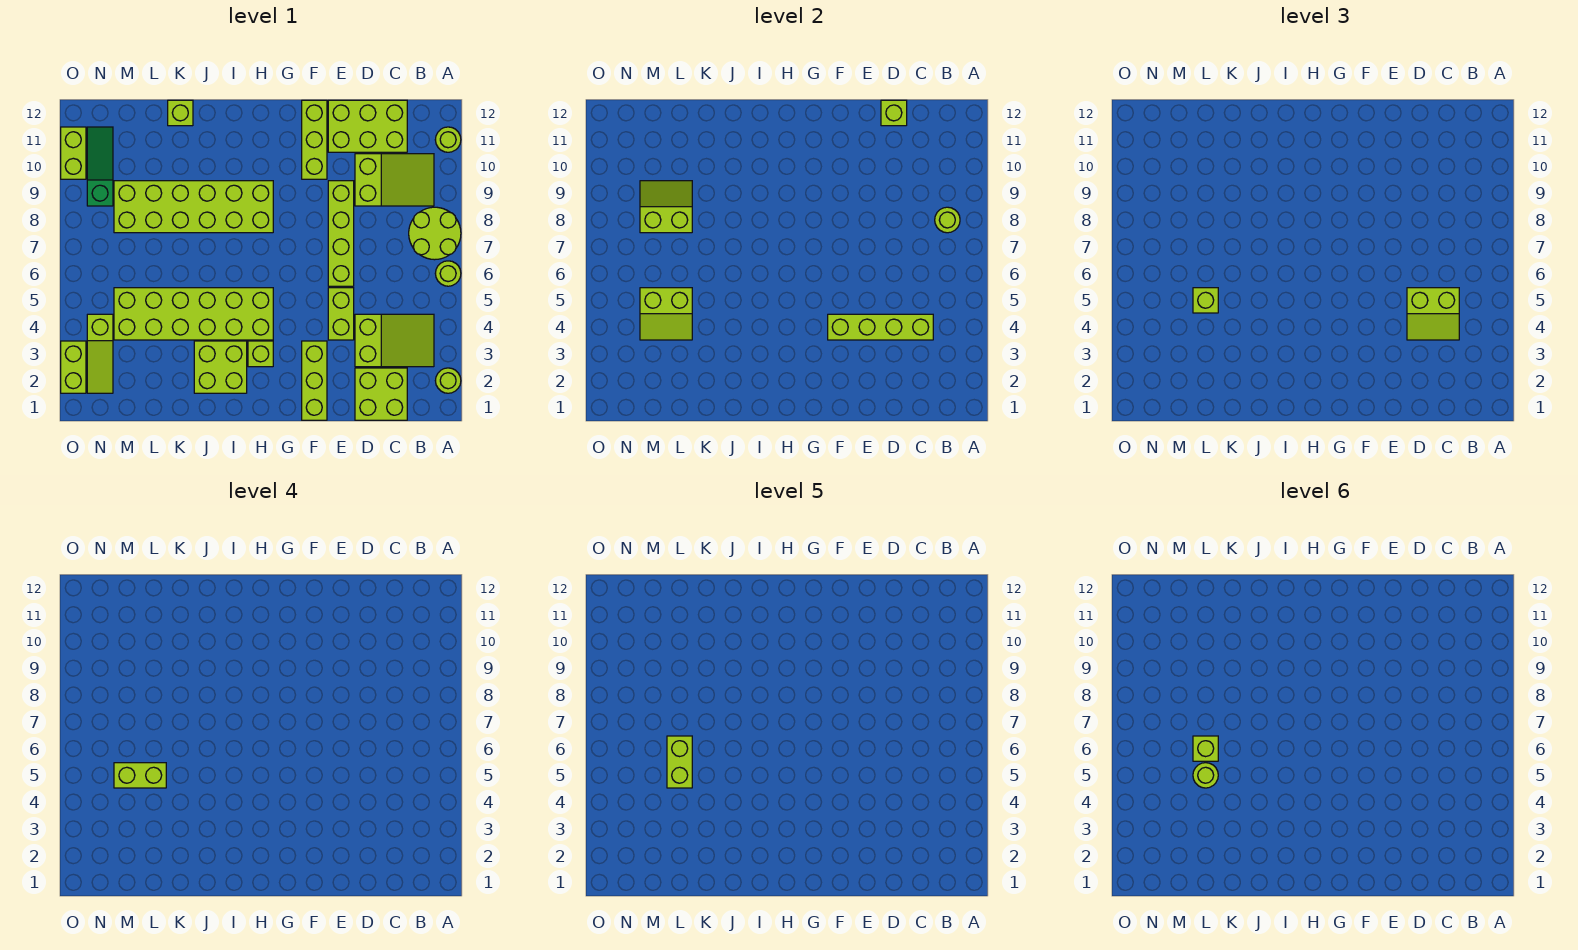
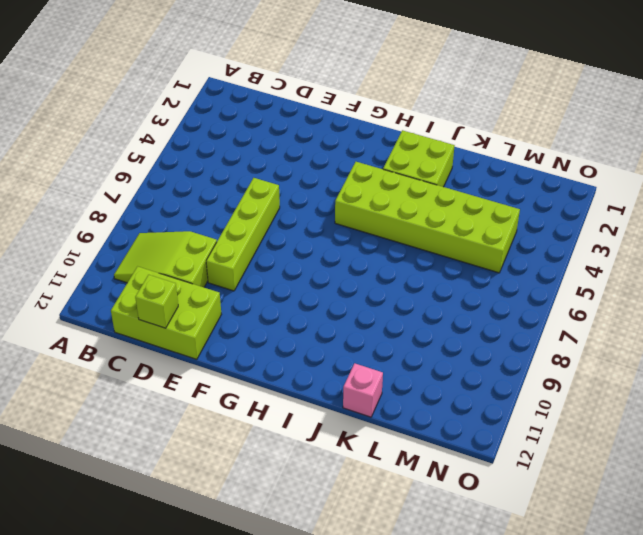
pink brick K12 level 1 -> lime brick K12 level 1
none -> lime round brick A2 level 1
none -> lime round brick A6 level 1
none -> lime round brick A7:B8 level 1
none -> lime round brick A11 level 1

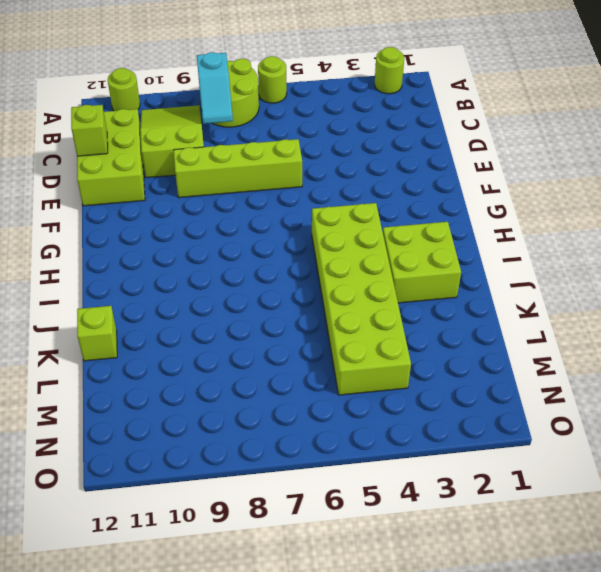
cyan slope B8:C8 level 2 top B -> lime round brick B8 level 2
none -> lime slope B3:D4 level 1 top D
none -> lime brick C1:D2 level 1
none -> lime brick E4:E5 level 1
none -> lime brick F1:F3 level 1

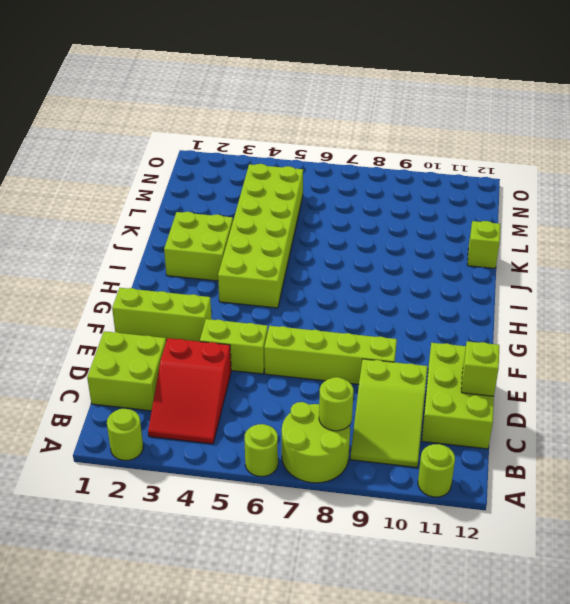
red slope B3:D4 level 1 top D -> lime slope B3:D4 level 1 top D
none -> lime brick F10:F12 level 1
none -> lime brick H3 level 1
none -> lime brick H8:M9 level 1
none -> lime slope N2:N4 level 1 top 4

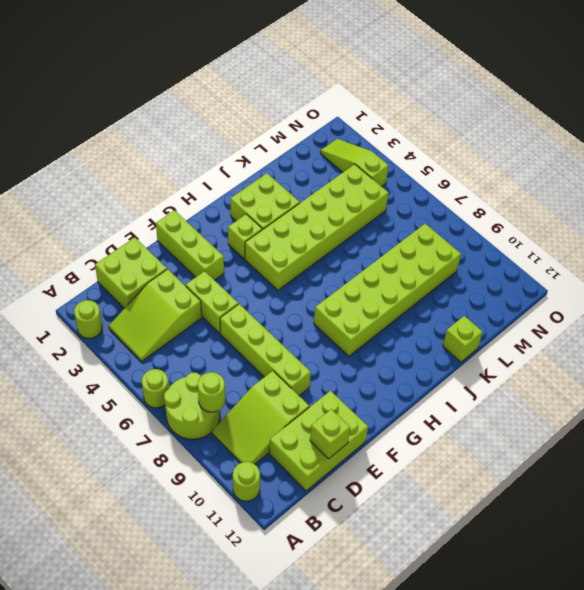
none -> lime brick F10:F12 level 1
none -> green slope N9:N11 level 1 top 9
none -> lime brick O2:O3 level 1
none -> lime brick O10:O11 level 1

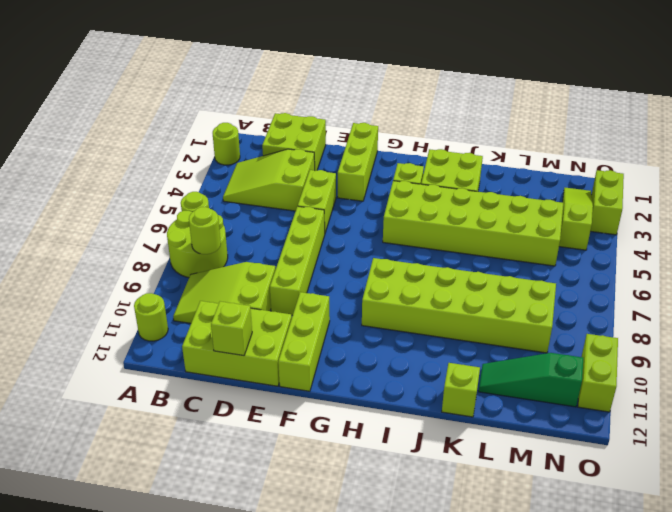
green slope L11:N11 level 1 top N -> green slope N9:N11 level 1 top 9
none -> lime brick C4:F4 level 2
none -> lime slope L4:M5 level 2 top 5
none -> lime slope L8:M9 level 2 top 8
none -> lime slope C4:D5 level 3 top 5

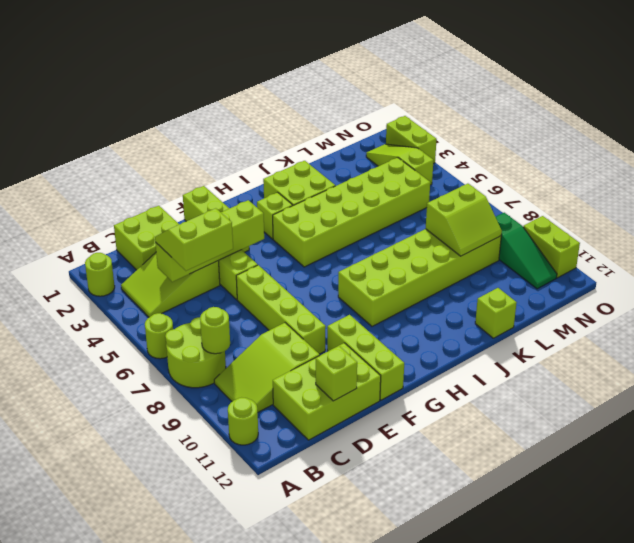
none -> lime slope L4:M5 level 2 top 5
none -> lime brick L5 level 3
none -> lime brick L5:M5 level 4
none -> lime brick L5:L6 level 5

